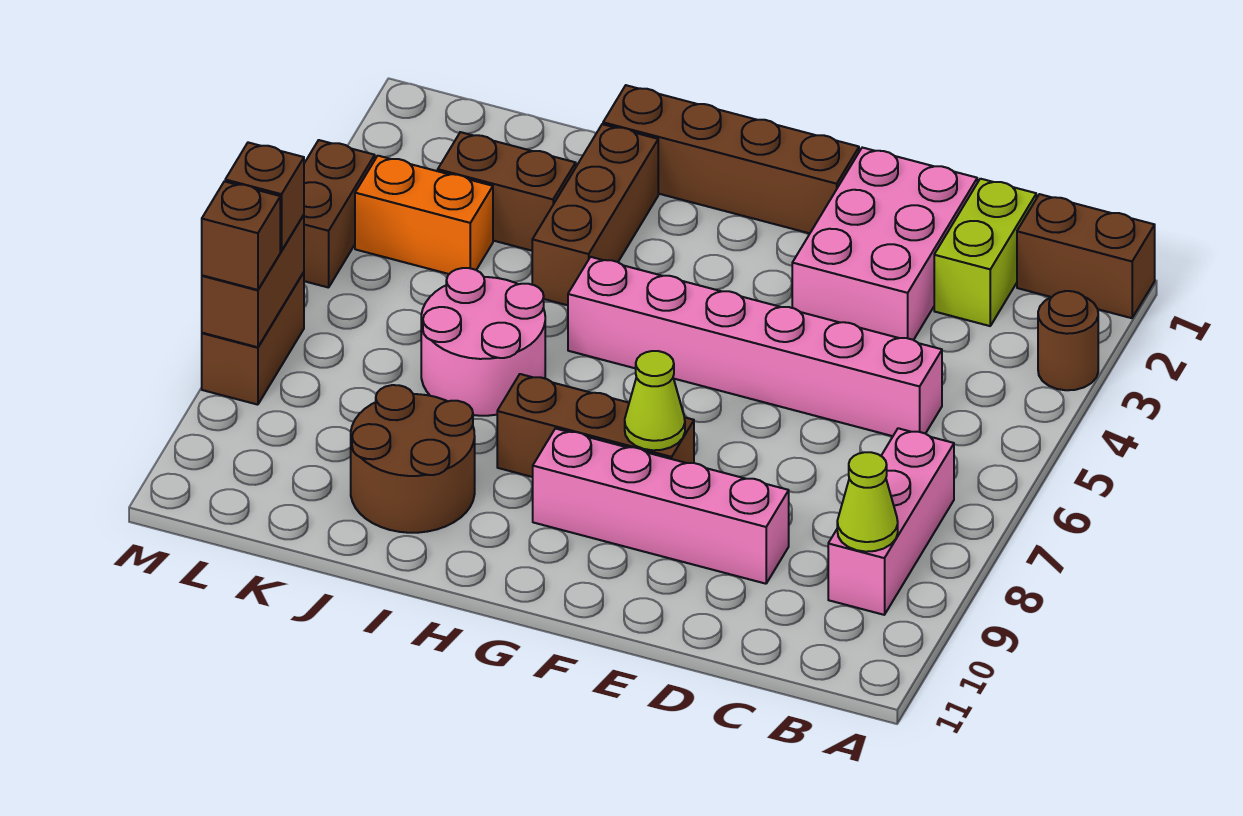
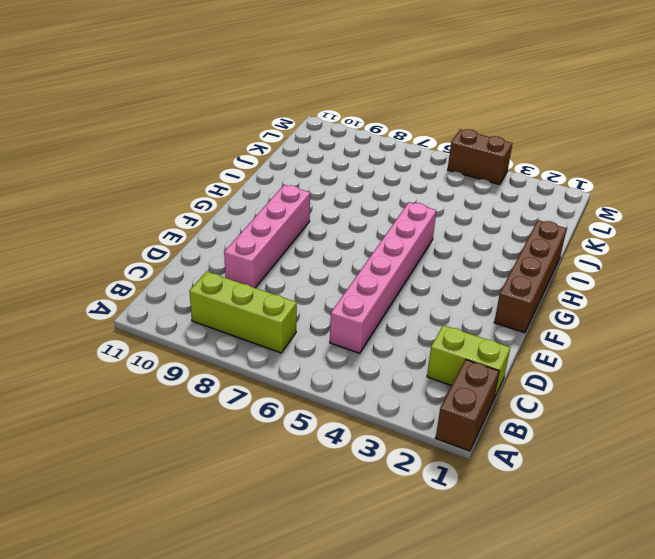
lime brick B7:B9 level 1 -> pink brick B7:B9 level 1
none -> brown round brick A3 level 1
none -> pink brick D1:E3 level 1
none -> brown brick F8:H8 level 1

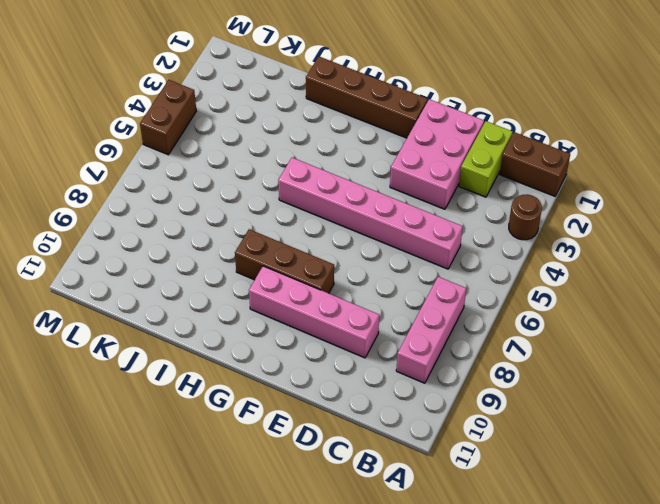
none -> brown brick I2:I4 level 1
none -> pink round brick I6:J7 level 1
none -> brown round brick I9:J10 level 1

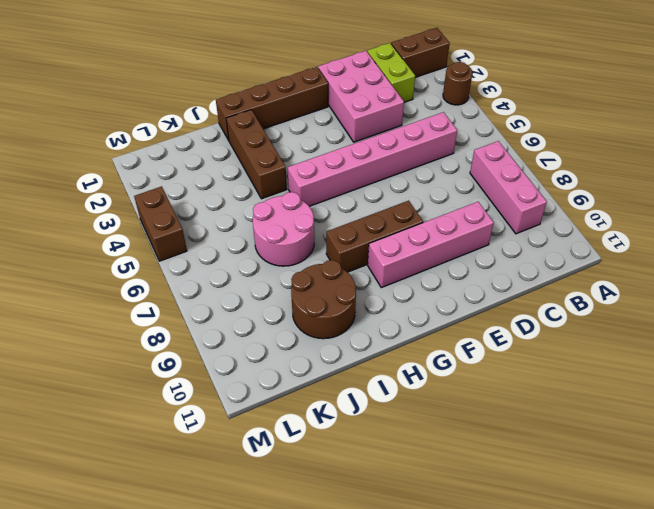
none -> brown brick J3:K3 level 1
none -> orange brick K4:L4 level 1
none -> brown brick M7:M8 level 1

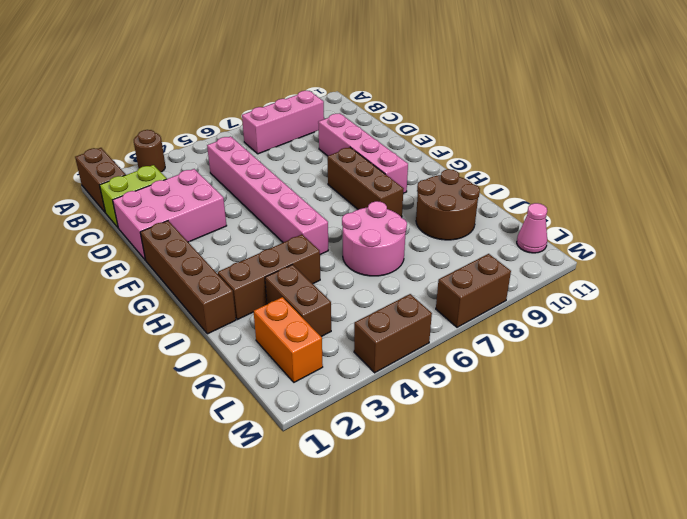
orange brick K2:L2 level 1 -> orange brick K4:L4 level 1
pink cone L11 level 1 -> none
none -> lime cone B9 level 2
none -> lime cone F8 level 2
none -> brown brick M7:M8 level 2

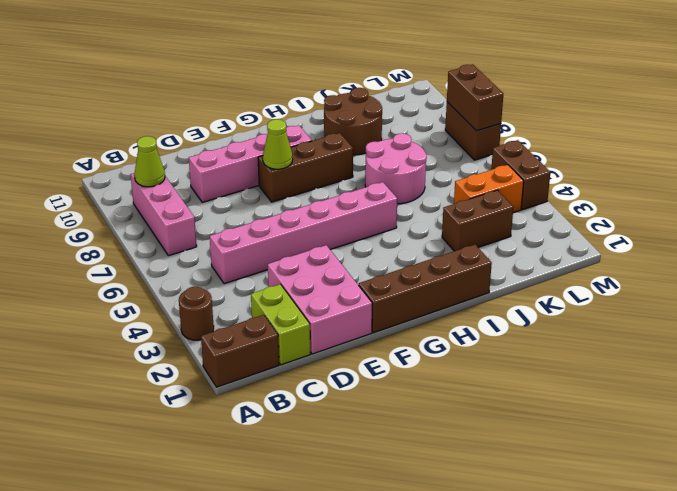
none -> brown brick I2:I4 level 1
none -> brown brick M7 level 3
none -> brown brick M8 level 3

